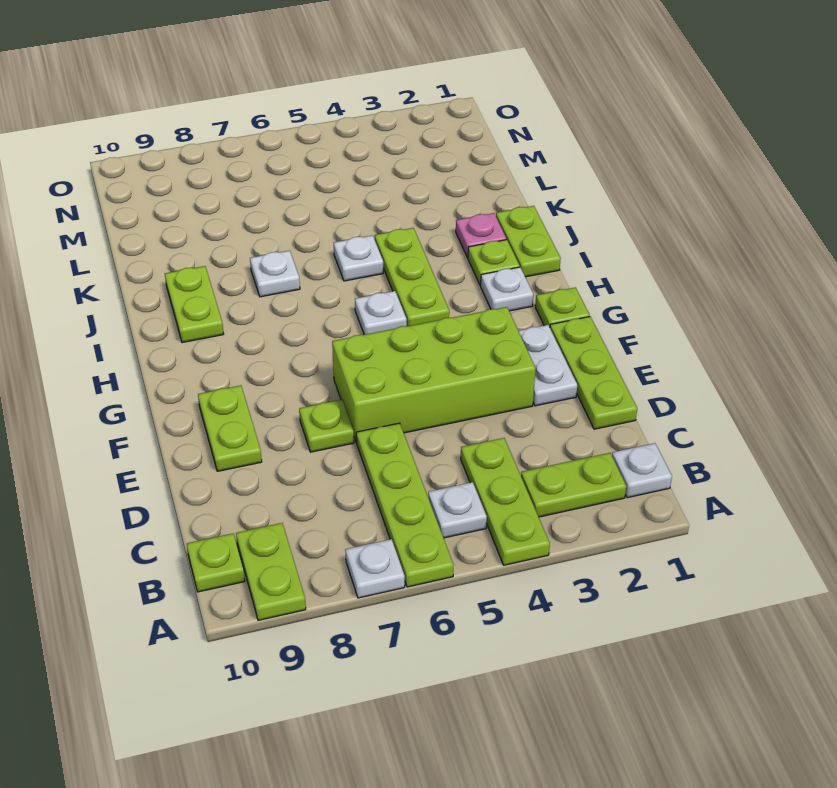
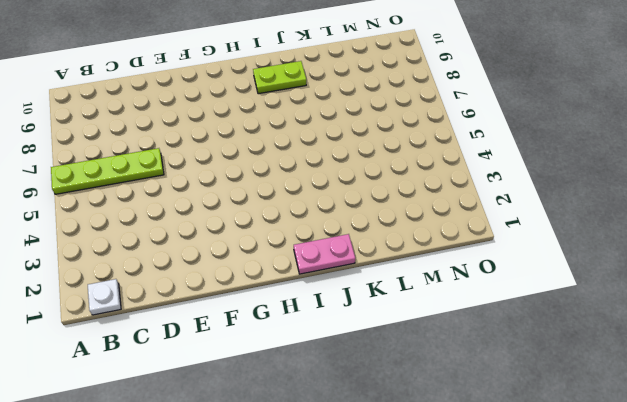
pink plate I1:J1 level 1 -> lime plate I1:J1 level 1
none -> lime plate A4:C4 level 1
none -> white plate A7 level 1
none -> lime plate A9:B9 level 1

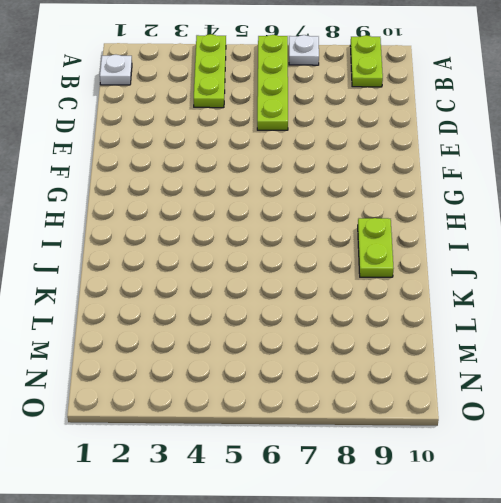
none -> lime plate B2:B3 level 1
none -> white plate B5 level 1
none -> lime plate B10 level 1

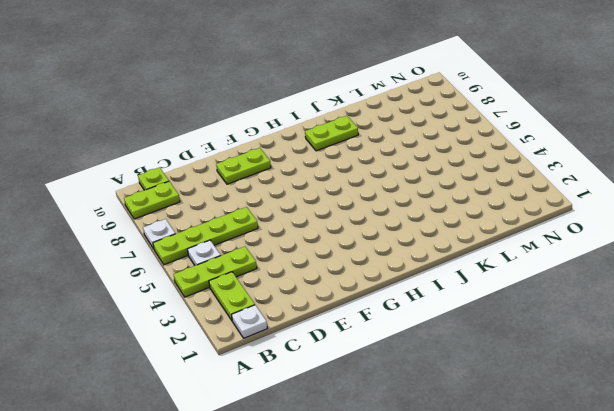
none -> lime plate D1:F1 level 1
none -> white plate E2:F2 level 1
none -> lime brick E3:F6 level 1

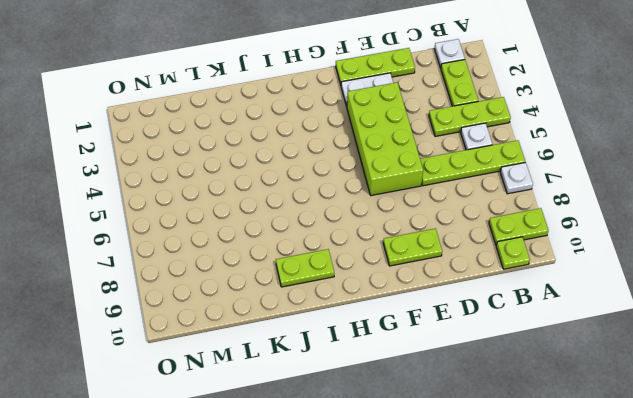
none -> lime plate E7 level 1
none -> lime plate G1 level 1
none -> white plate H2 level 1

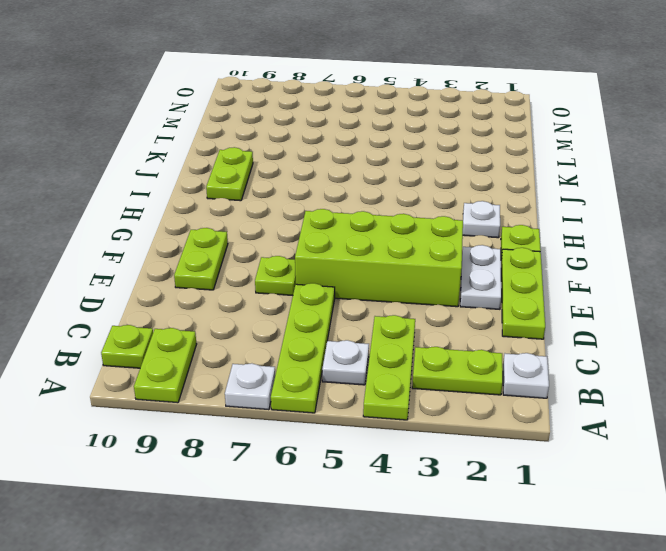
none -> lime plate H4:J4 level 1
none -> white plate H5 level 1
none -> lime plate I1:J1 level 1

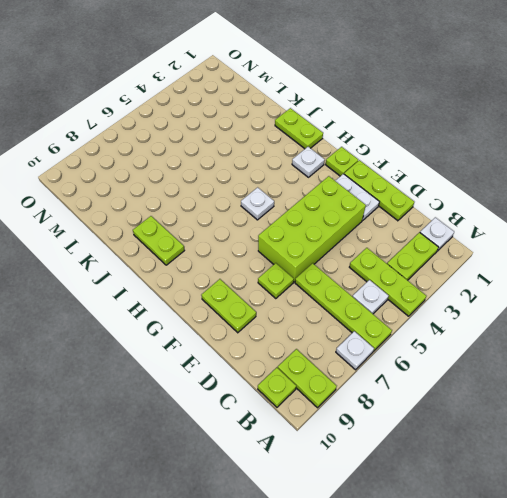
none -> lime plate H4:J4 level 1
none -> lime plate I2 level 1
none -> pink plate J2 level 1

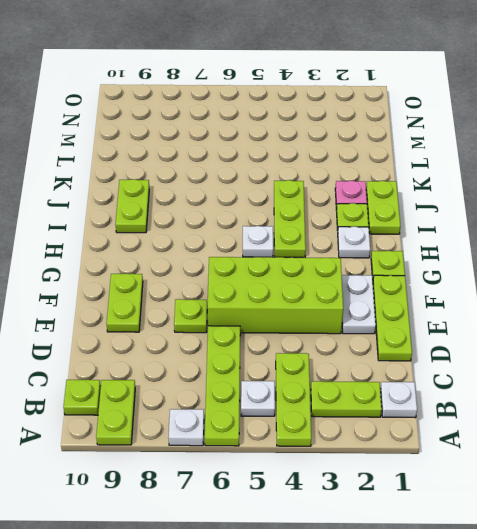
none -> white plate J5 level 1
none -> white plate J7 level 1

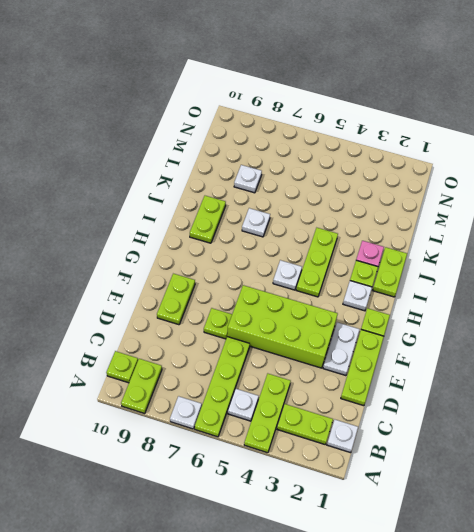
white plate L8 level 1 -> white plate J5 level 1

